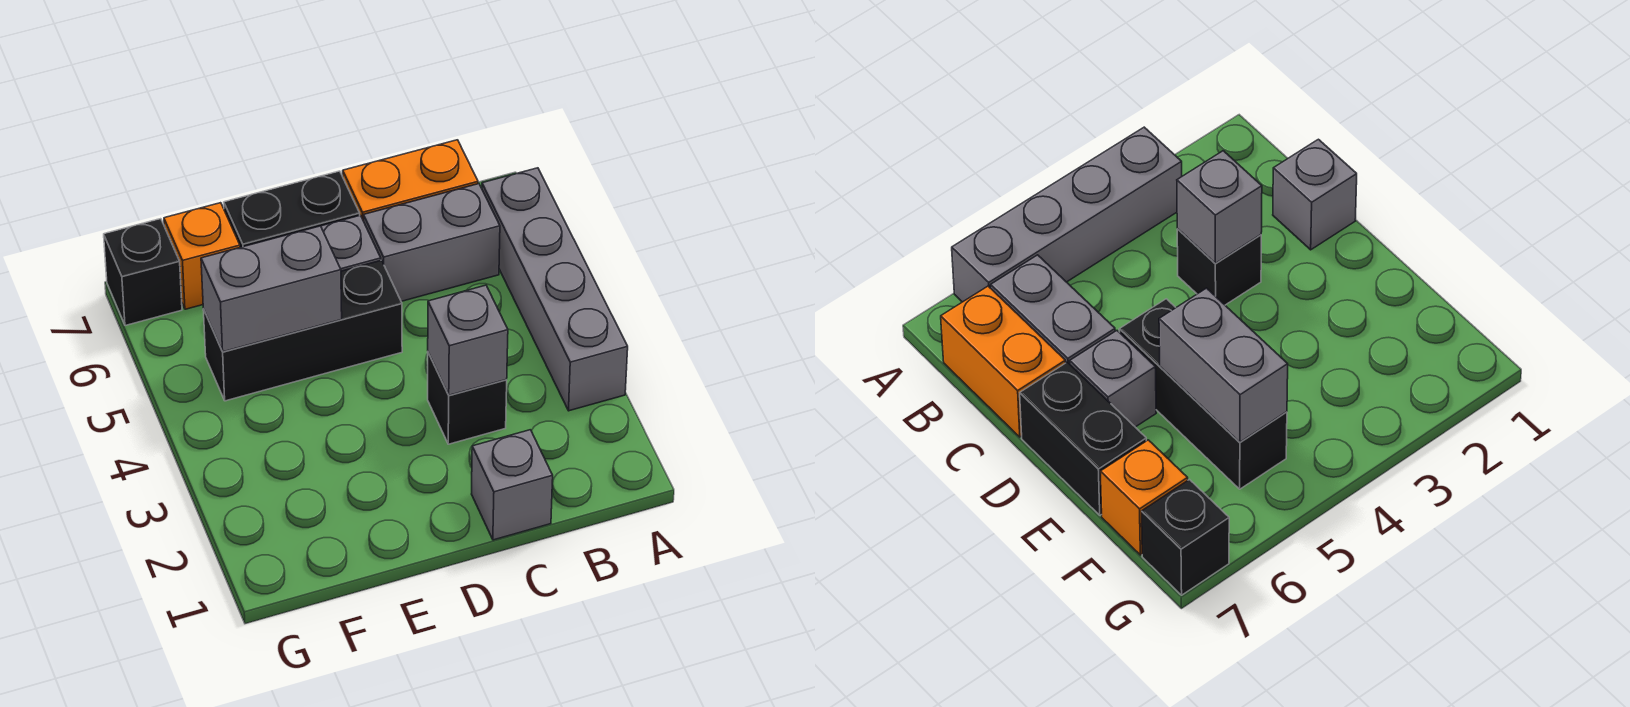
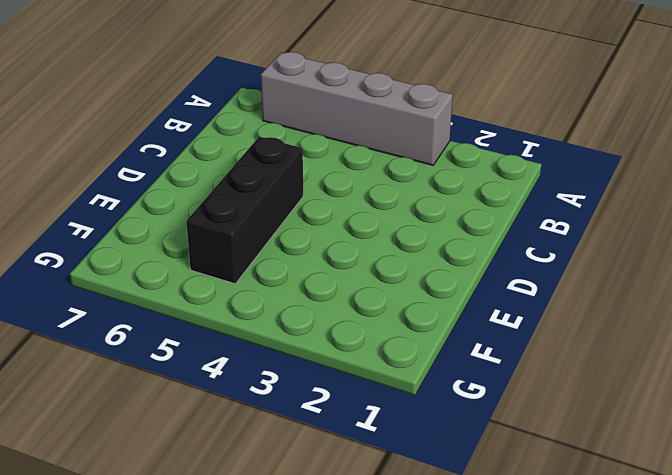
none -> grey brick B6:C6 level 1
none -> orange brick B7:C7 level 1
none -> grey brick C1 level 1

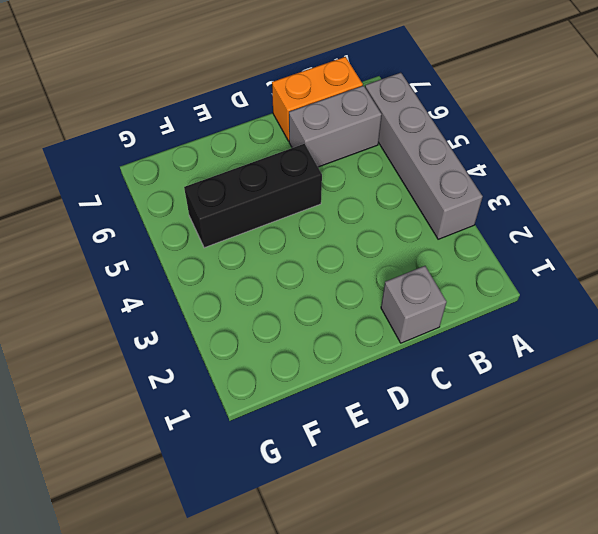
none -> black brick C3 level 1
none -> grey brick D6 level 1
none -> black brick D7:E7 level 1

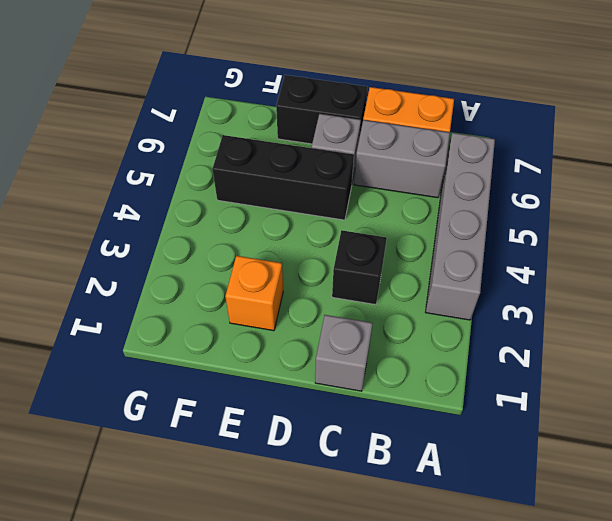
orange brick E2 level 1 -> orange brick F7 level 1
none -> black brick G7 level 1
none -> grey brick C3 level 2
none -> grey brick E5:F5 level 2

